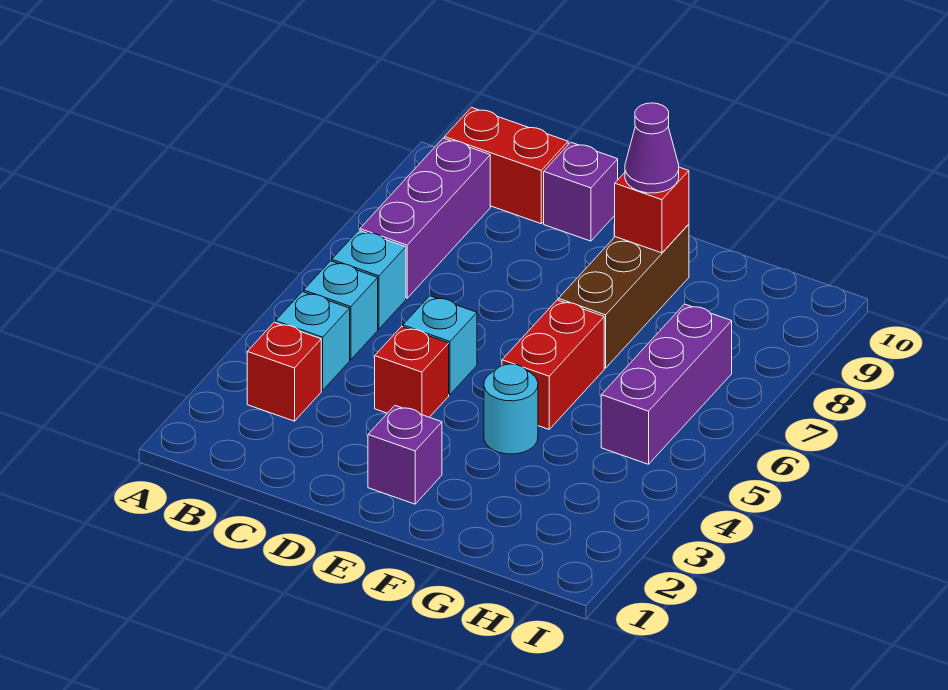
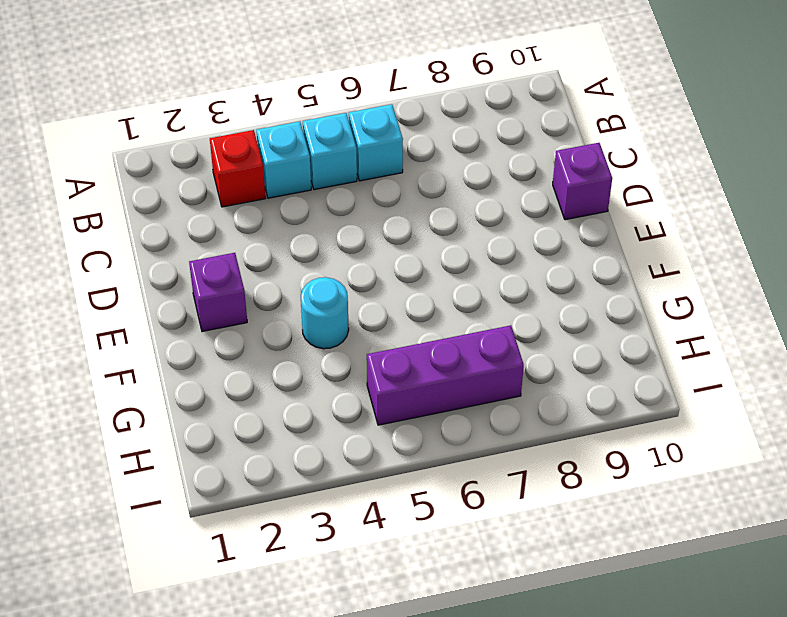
none -> purple brick B7:B9 level 1
none -> red brick B10:C10 level 1
none -> red brick D4 level 1

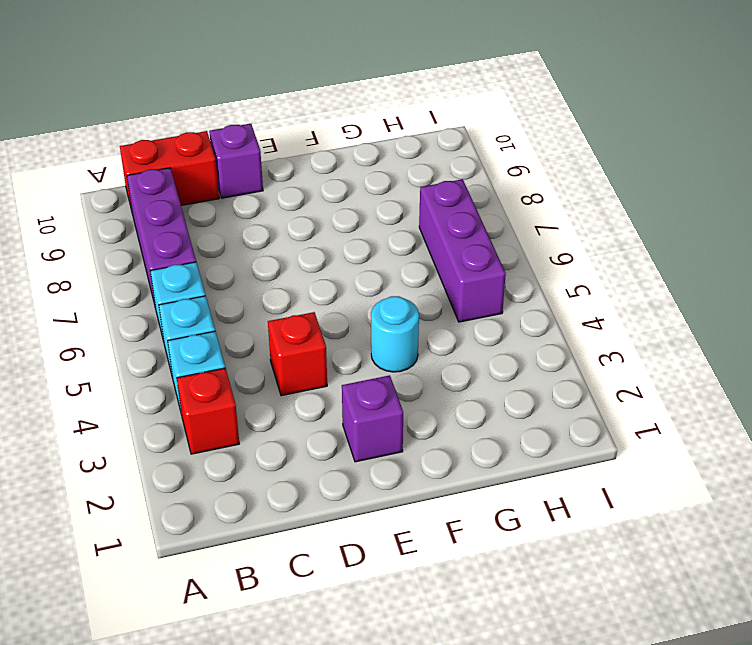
none -> cyan brick D5 level 1
none -> red brick F5:F6 level 1
none -> brown brick F7:F9 level 1

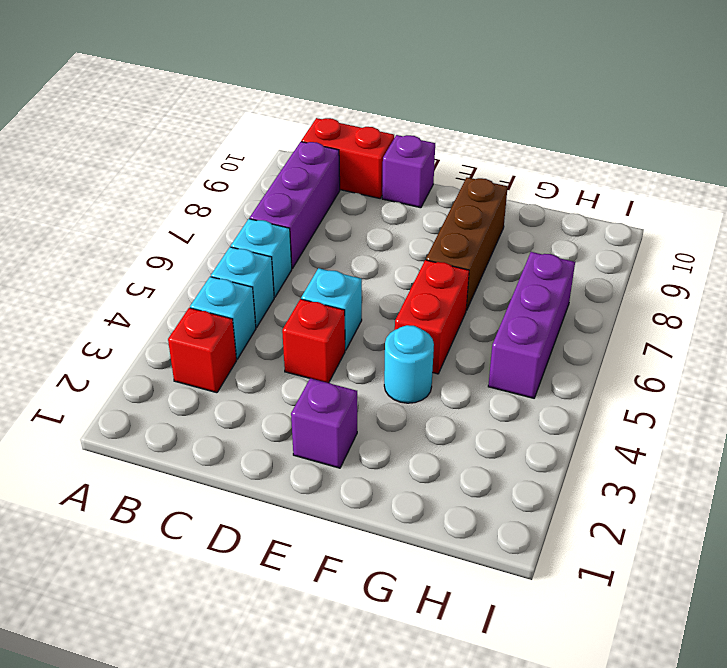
none -> red brick F9 level 2
none -> purple cone F9 level 3

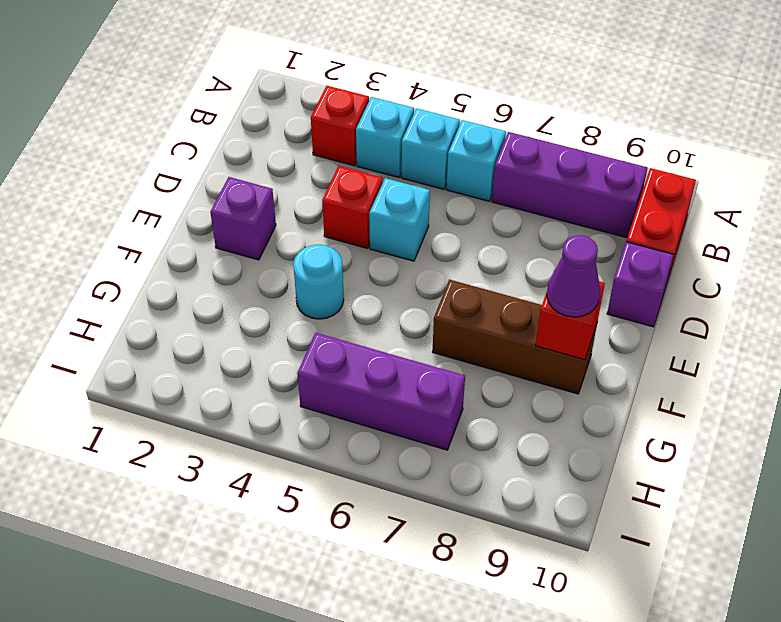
none -> red brick F5:F6 level 1

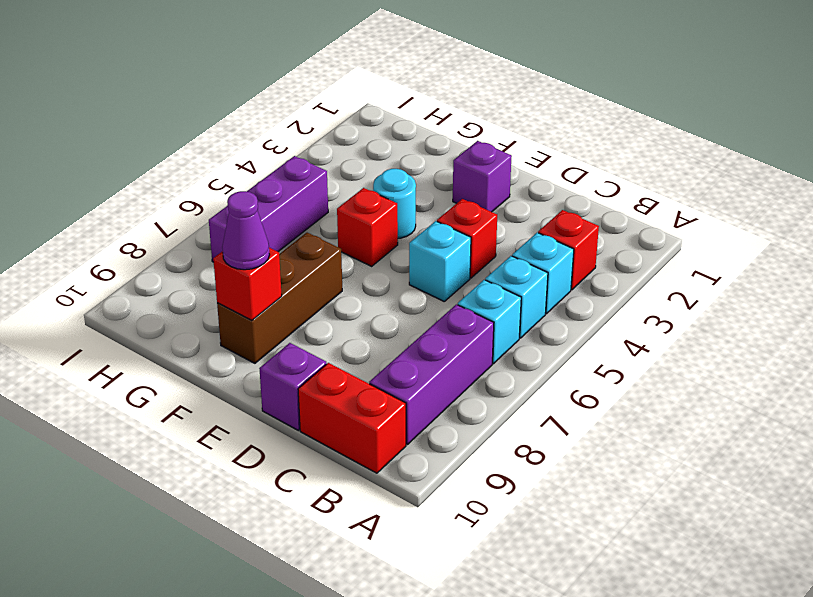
red brick F5 level 1 -> red brick F5:F6 level 1

